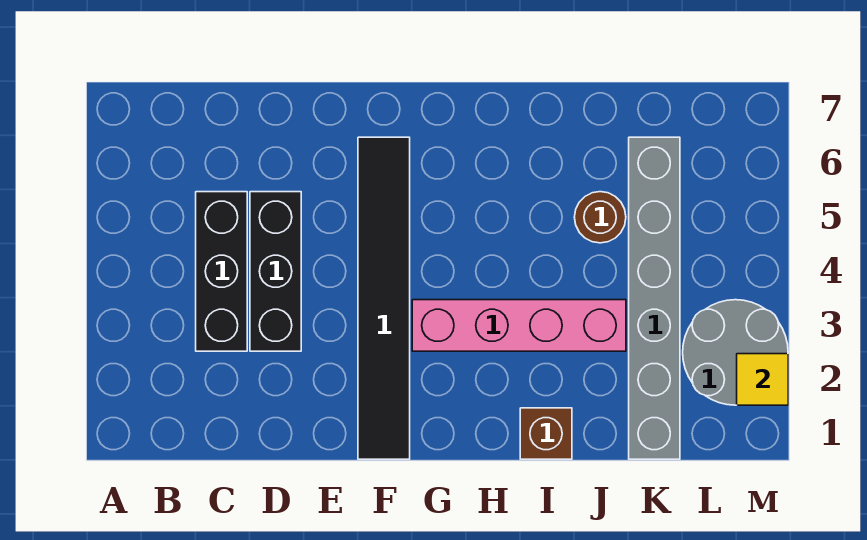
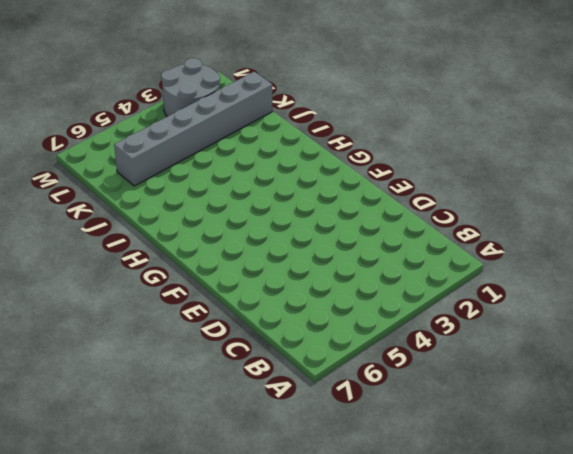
none -> black brick C3:C5 level 1
none -> black brick D3:D5 level 1

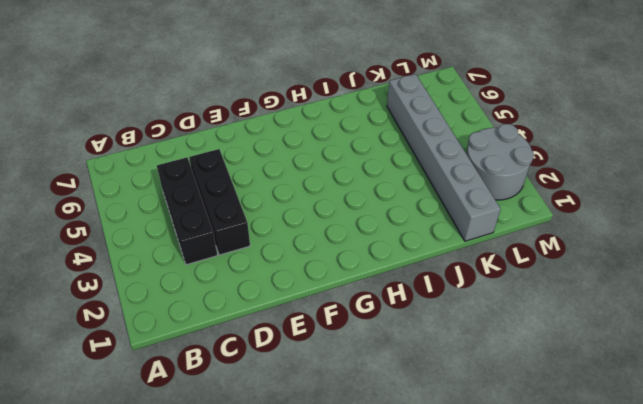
none -> black tile F1:F6 level 1
none -> pink brick G3:J3 level 1

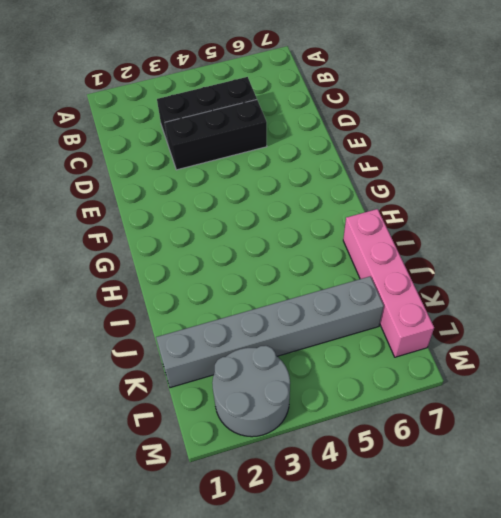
pink brick I7:L7 level 1 -> pink brick G3:J3 level 1
none -> black tile F1:F6 level 1
none -> brown brick I1 level 1

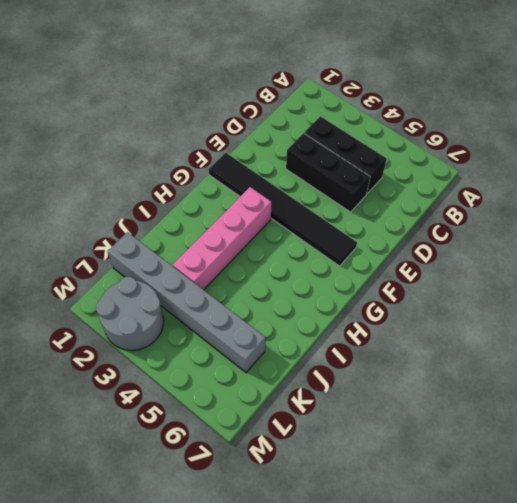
none -> brown brick I1 level 1
none -> brown round brick J5 level 1

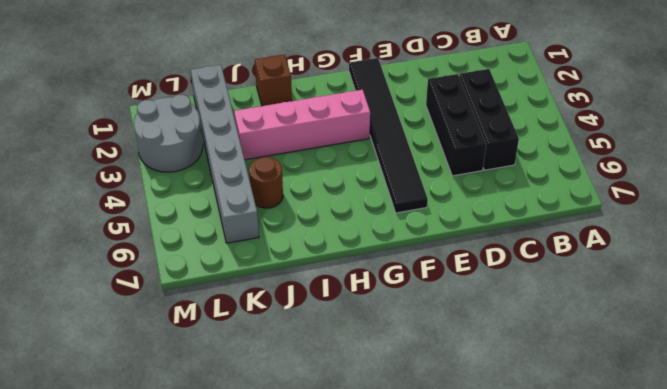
none -> yellow tile M2 level 2

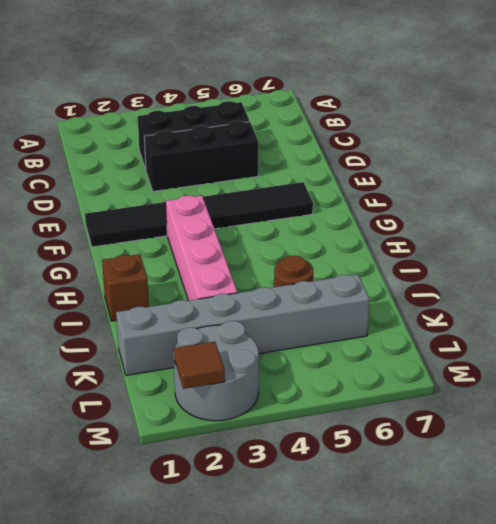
brown tile M2 level 2 -> yellow tile M2 level 2

